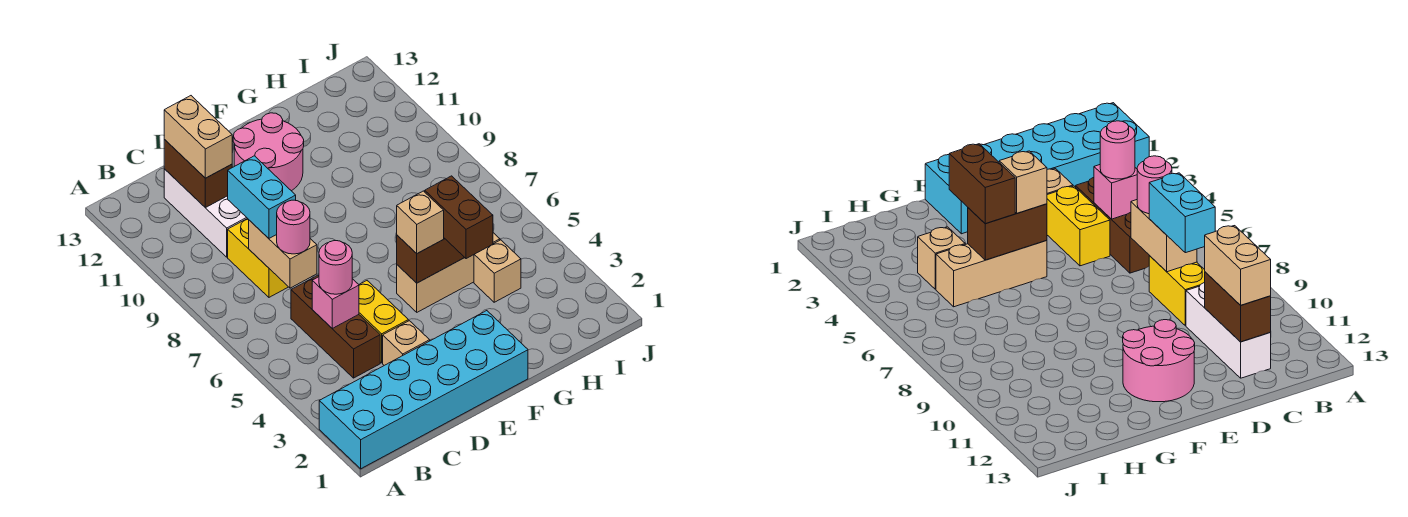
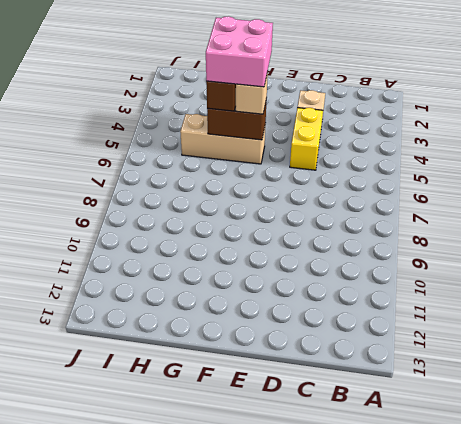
pink brick F4:G5 level 4 -> none
none -> cyan brick A1:F2 level 1
none -> brown brick C4:C6 level 1
none -> yellow brick C8:C9 level 1

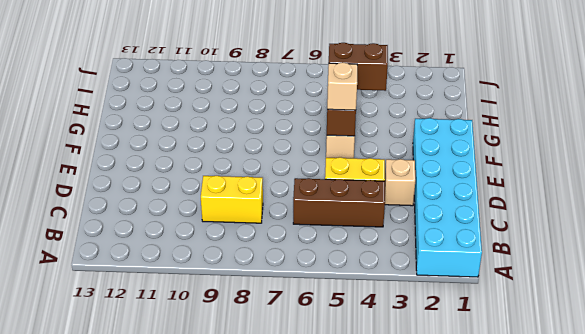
none -> white brick C10:C12 level 1
none -> pink round brick E11:F12 level 1
none -> tan brick H4 level 1

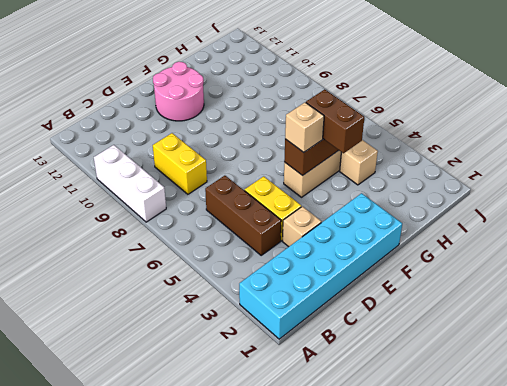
white brick A8:A10 level 1 -> white brick C10:C12 level 1
none -> pink brick C5 level 2
none -> tan brick C7:C8 level 2
none -> brown brick C11:C12 level 2

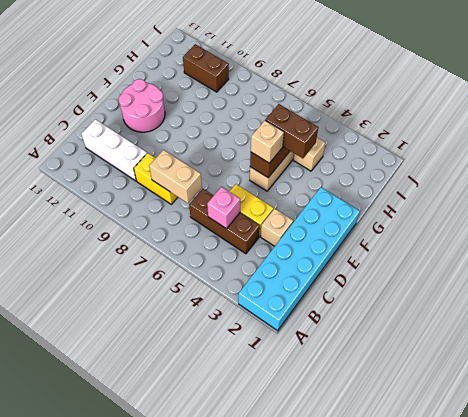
brown brick I10:I11 level 1 -> brown brick C11:C12 level 2
none -> pink round brick C5 level 3
none -> pink round brick C7 level 3
none -> cyan brick C8:C9 level 3

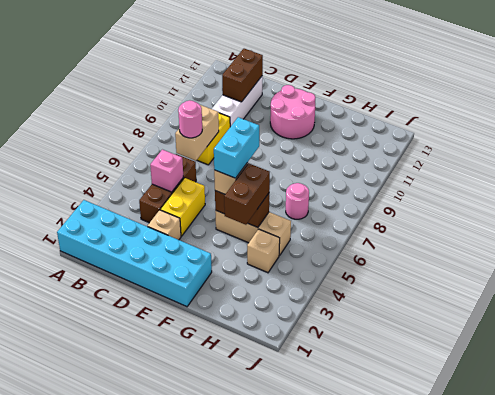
cyan brick F5:F6 level 4 -> cyan brick C8:C9 level 3
pink round brick H7 level 1 -> pink round brick C5 level 3
none -> tan brick C11:C12 level 3

